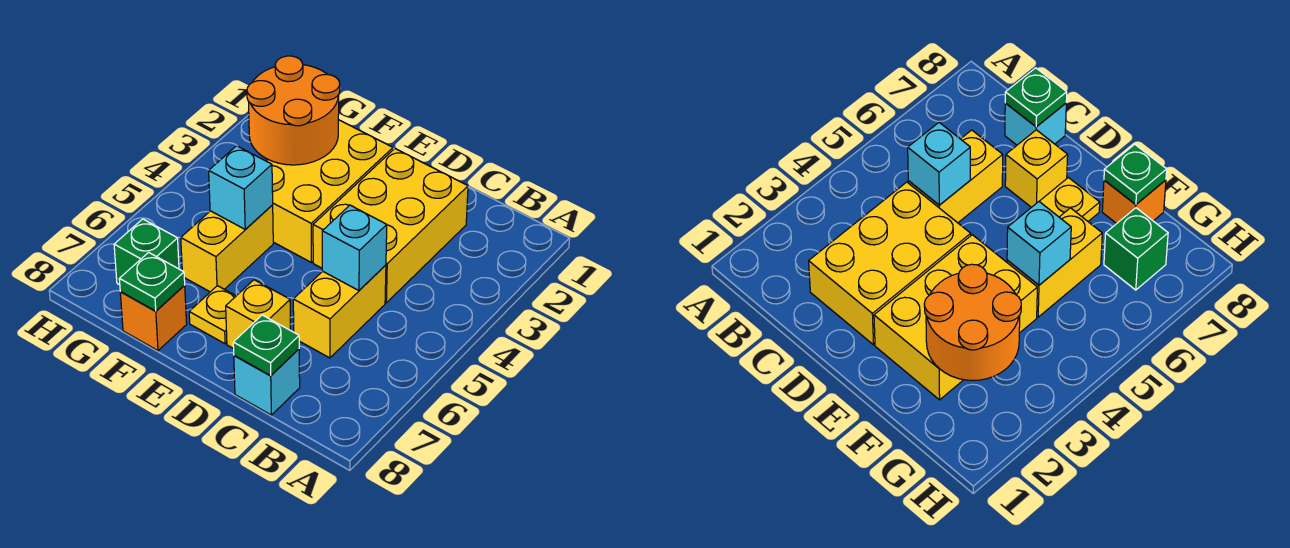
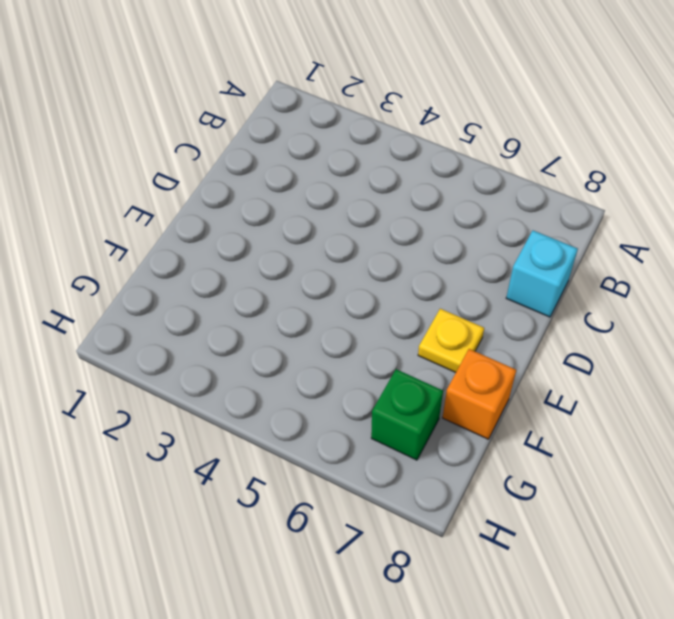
none -> yellow brick C2:D4 level 1
none -> yellow brick C5:C6 level 1
none -> yellow brick D7 level 1

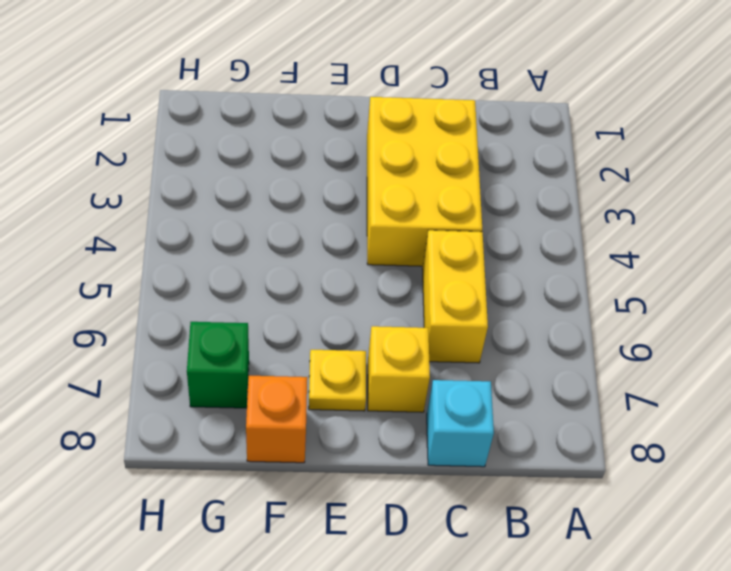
none -> yellow brick E2:F4 level 1
none -> yellow brick F5:F6 level 1
none -> cyan brick C5 level 2

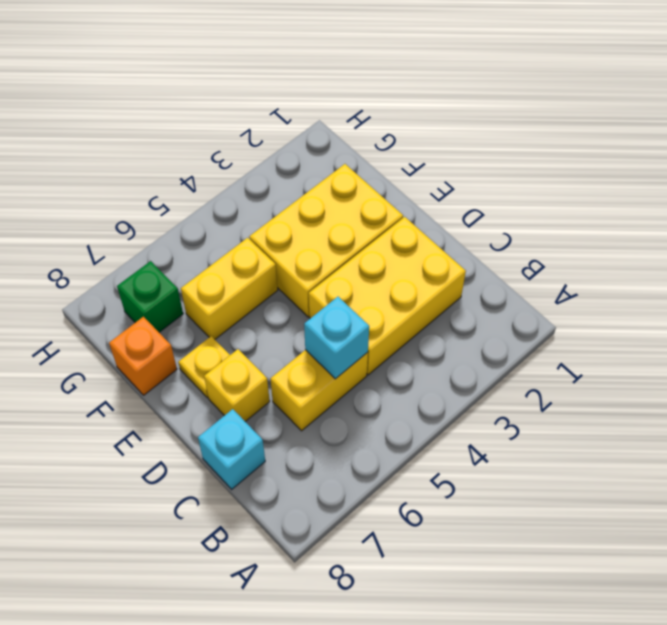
none -> green plate C8 level 2
none -> orange round brick F2:G3 level 2
none -> cyan brick F5 level 2

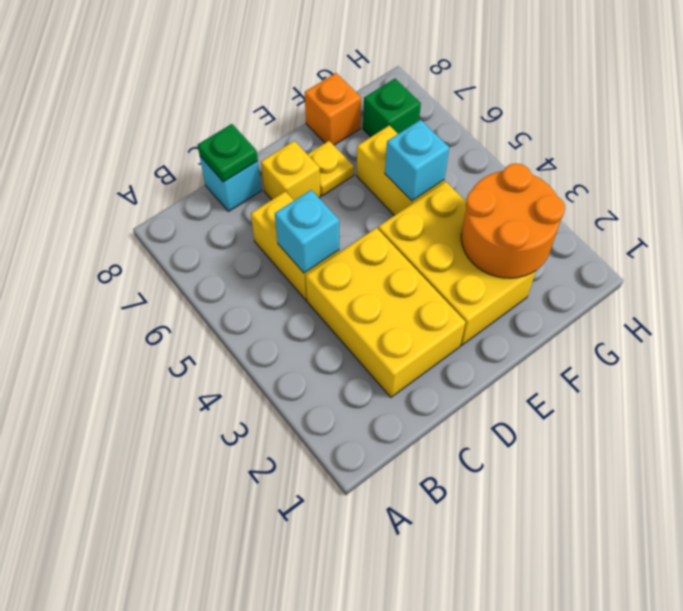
none -> green plate F8 level 2

